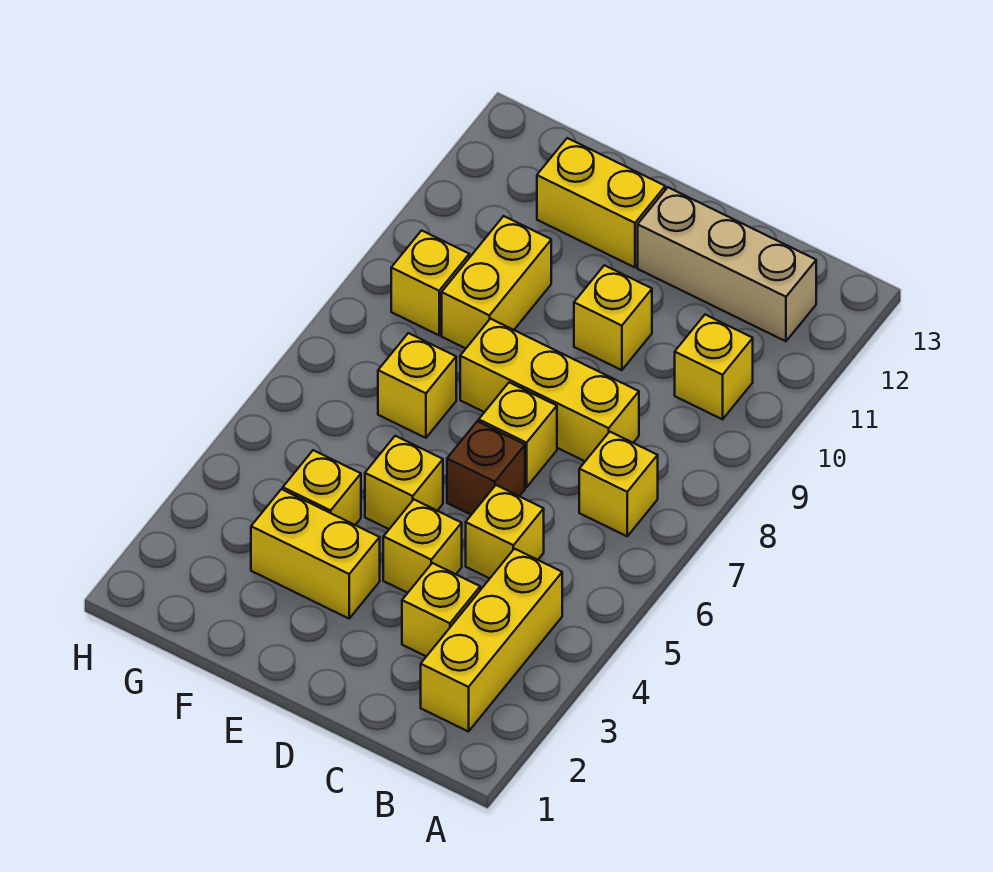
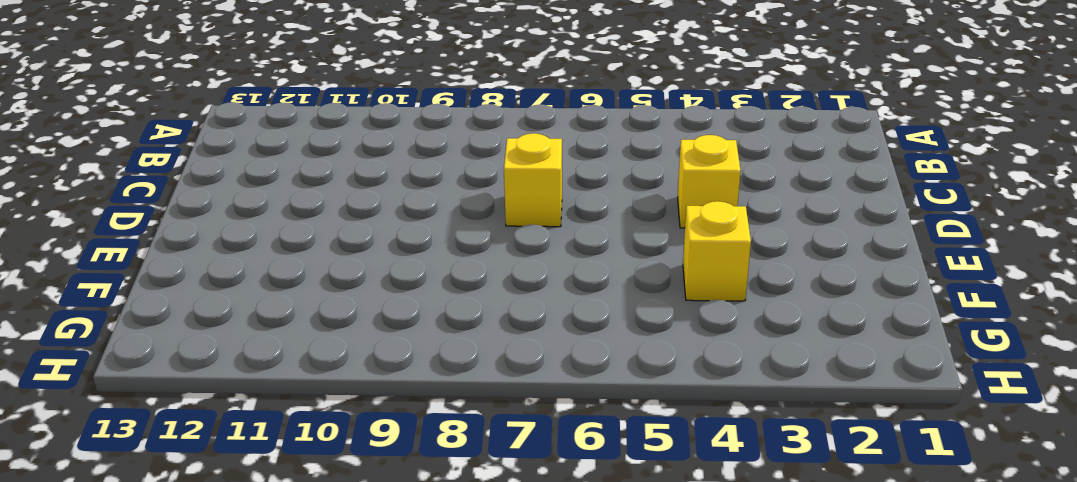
none -> yellow brick B2:B4 level 1
none -> yellow brick B7 level 1
none -> yellow brick B10 level 1

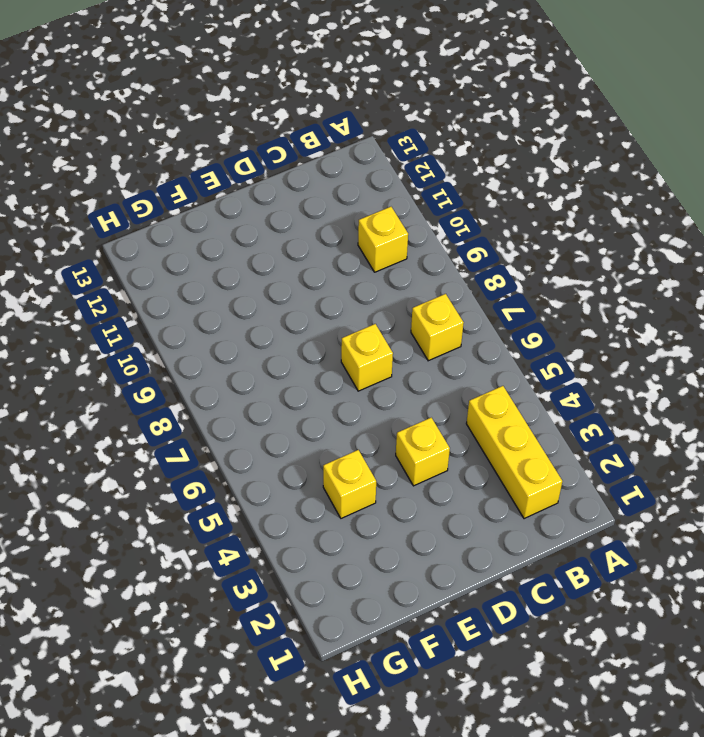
none -> tan brick B12:D12 level 1
none -> yellow brick C3 level 1
none -> yellow brick C5 level 1

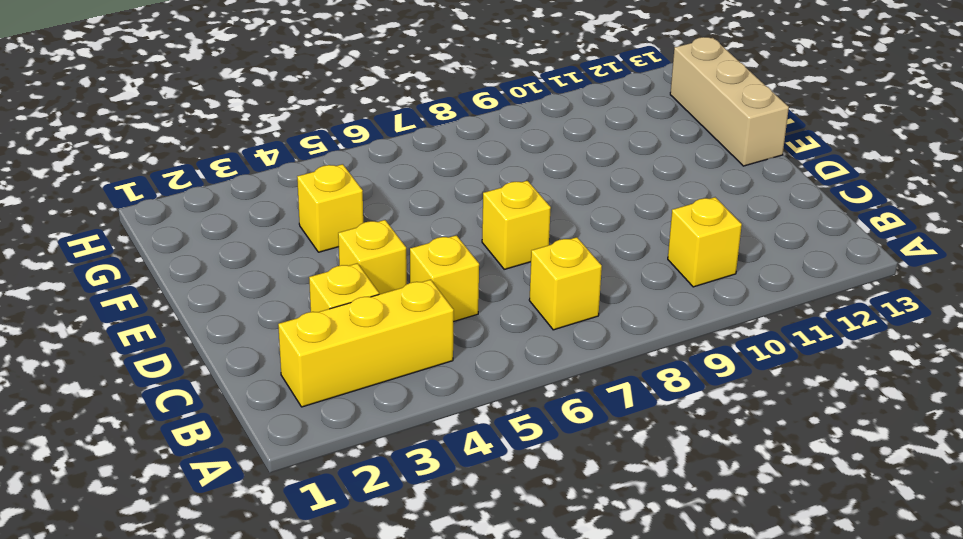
tan brick E13:G13 level 1 -> tan brick B12:D12 level 1
none -> yellow brick C8:E8 level 1
none -> brown brick D6 level 1
none -> yellow brick D10 level 1

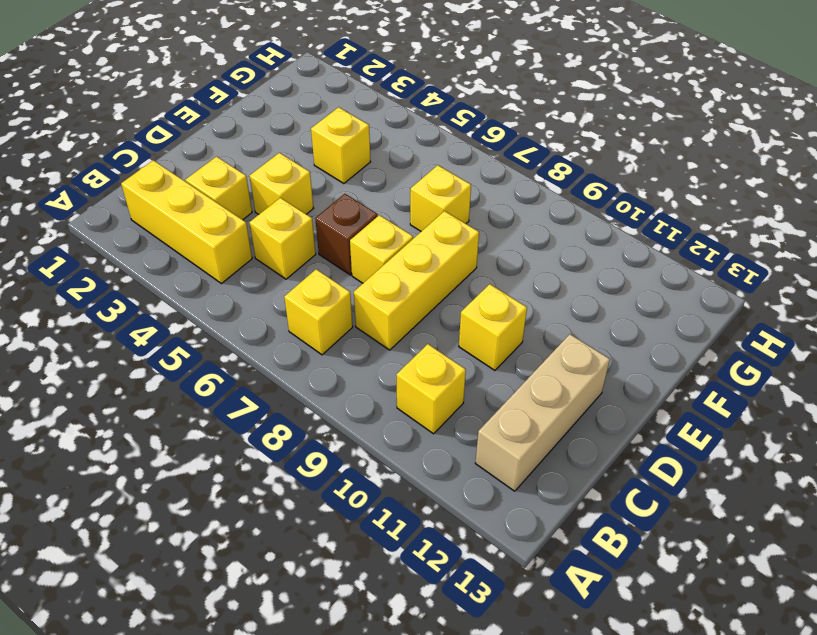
none -> yellow brick E3:F3 level 1
none -> yellow brick E5 level 1
none -> yellow brick E12:F12 level 1

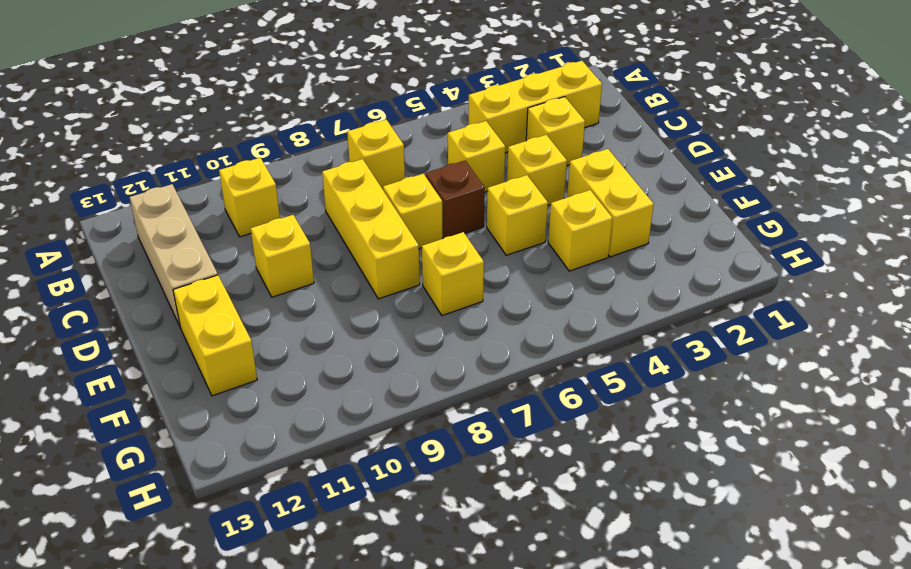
none -> yellow brick F9:F10 level 1
none -> yellow brick G9 level 1

